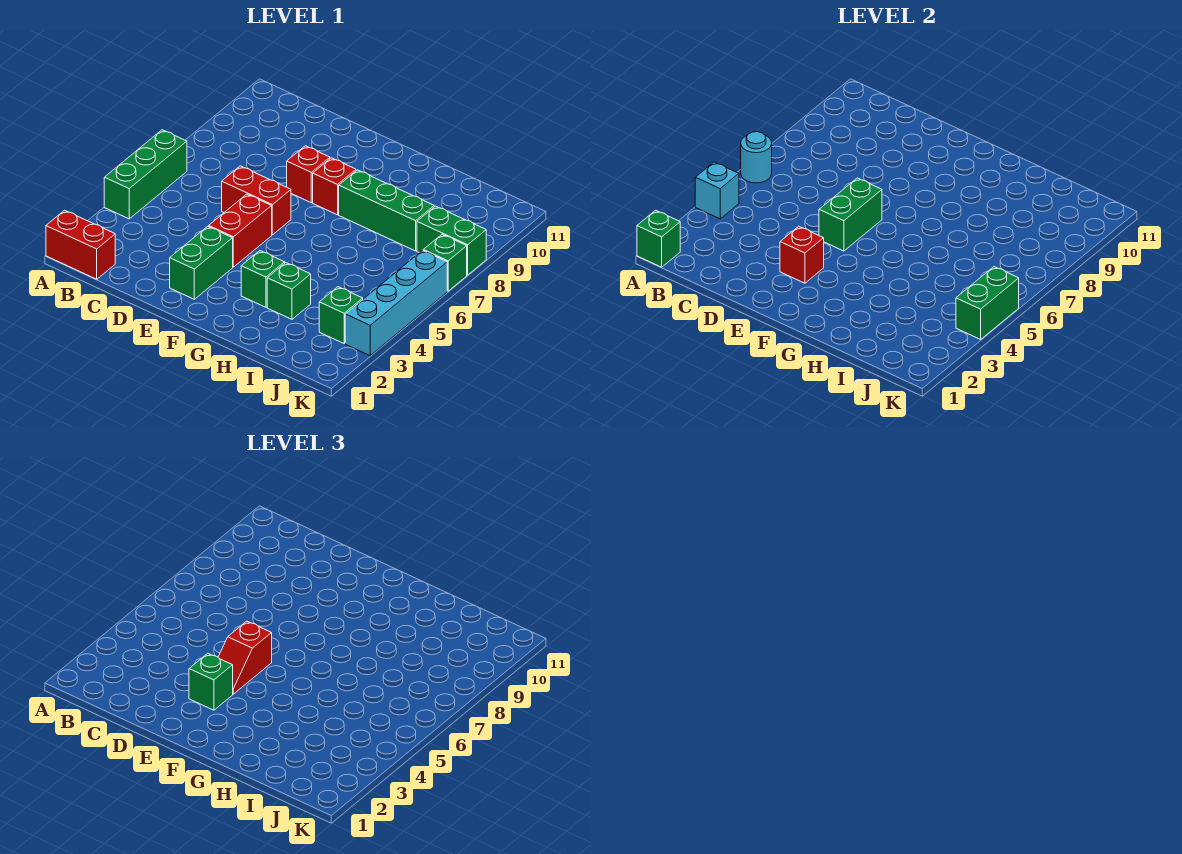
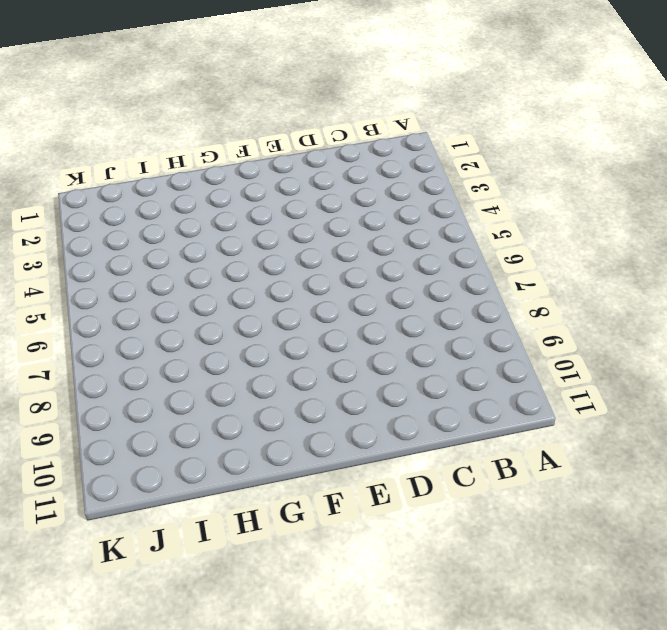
none -> red brick A1:B1 level 1
none -> green brick A4:A6 level 1
none -> red brick D6:E6 level 1

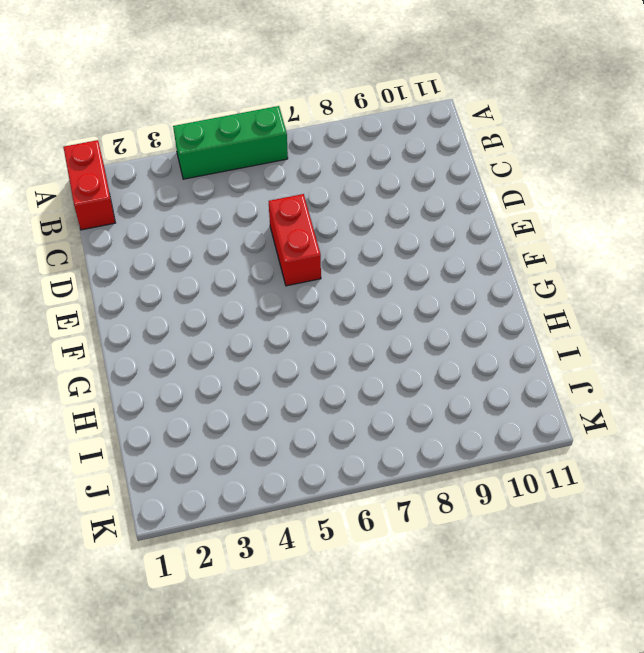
none -> green brick E2:E3 level 1
none -> red brick E4:E5 level 1
none -> red brick E8 level 1

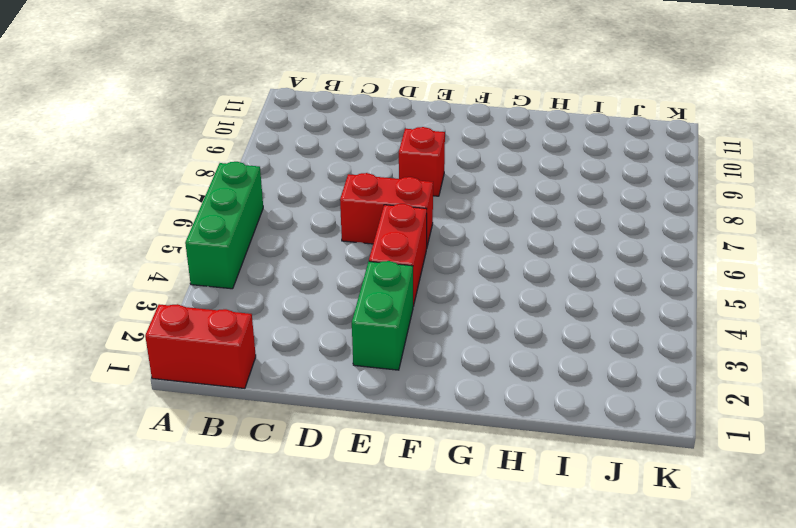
none -> red brick F8 level 1
none -> green brick G3 level 1
none -> green brick G8:I8 level 1

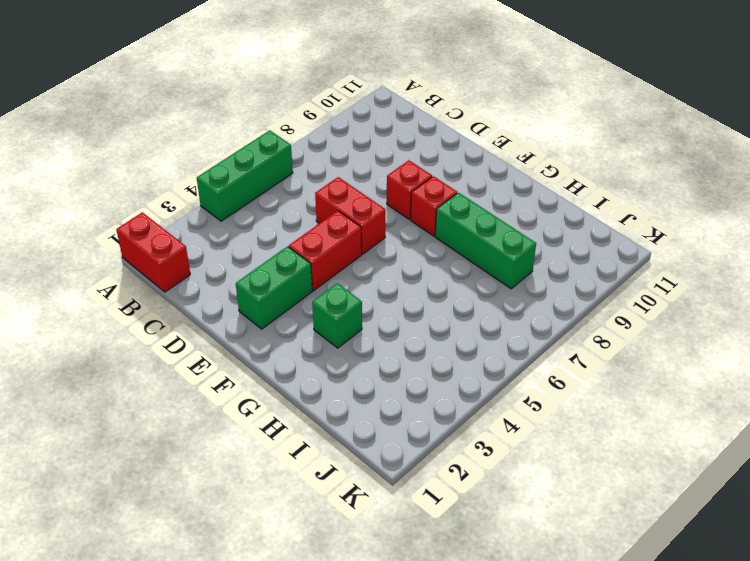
none -> green brick H3 level 1
none -> green brick J3 level 1
none -> green brick J8:K8 level 1

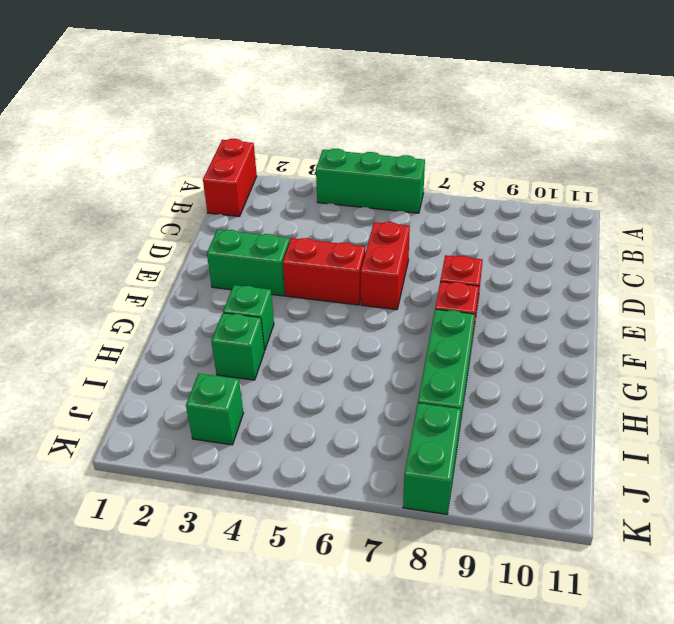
none -> cyan brick K3:K6 level 1
none -> green brick K7 level 1
none -> green brick A1 level 2

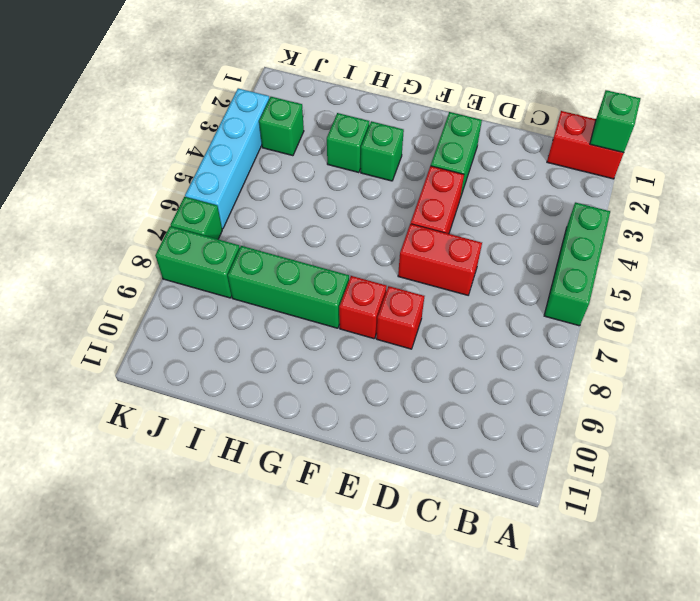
none -> cyan brick A4 level 2
none -> cyan round brick A6 level 2
none -> red brick E3 level 2

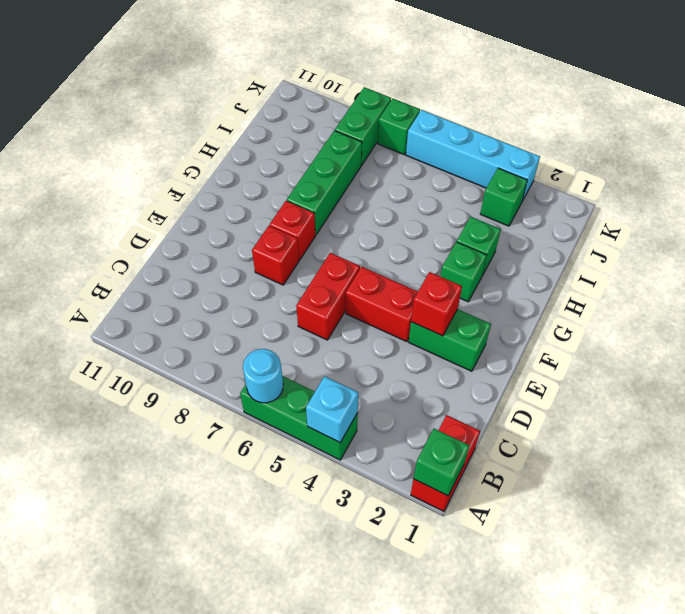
none -> green brick E5:E6 level 2
none -> green brick K4:K5 level 2
none -> green brick E3 level 3

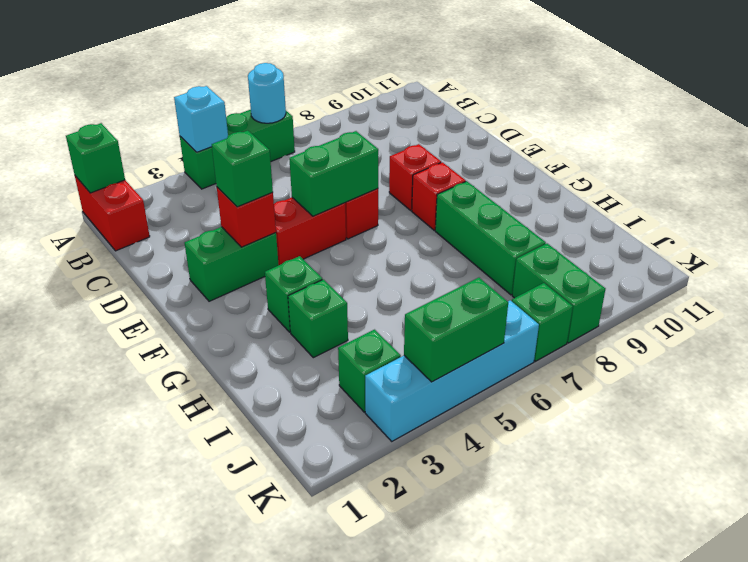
none -> red slope E4:E5 level 3 top 5

